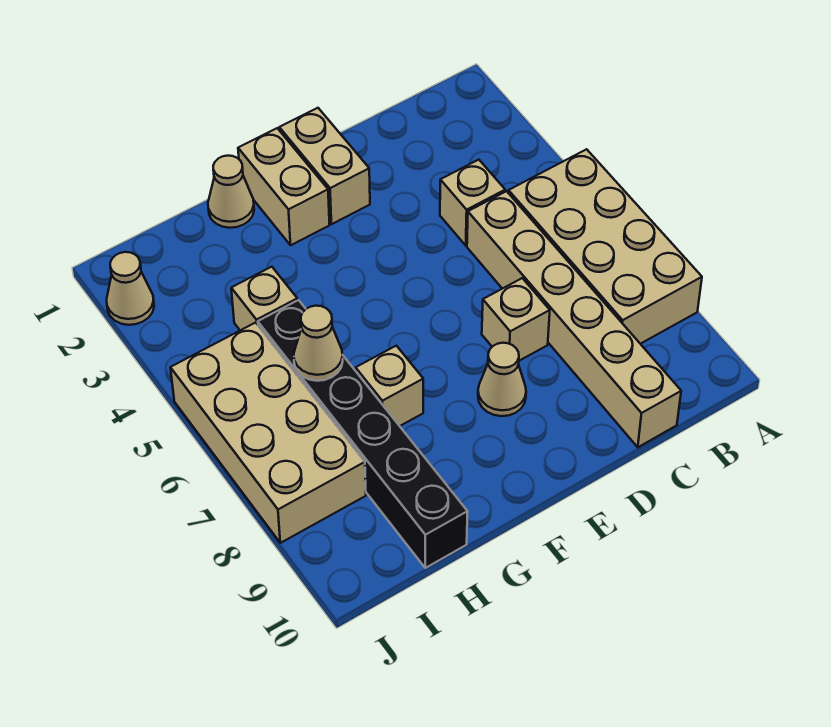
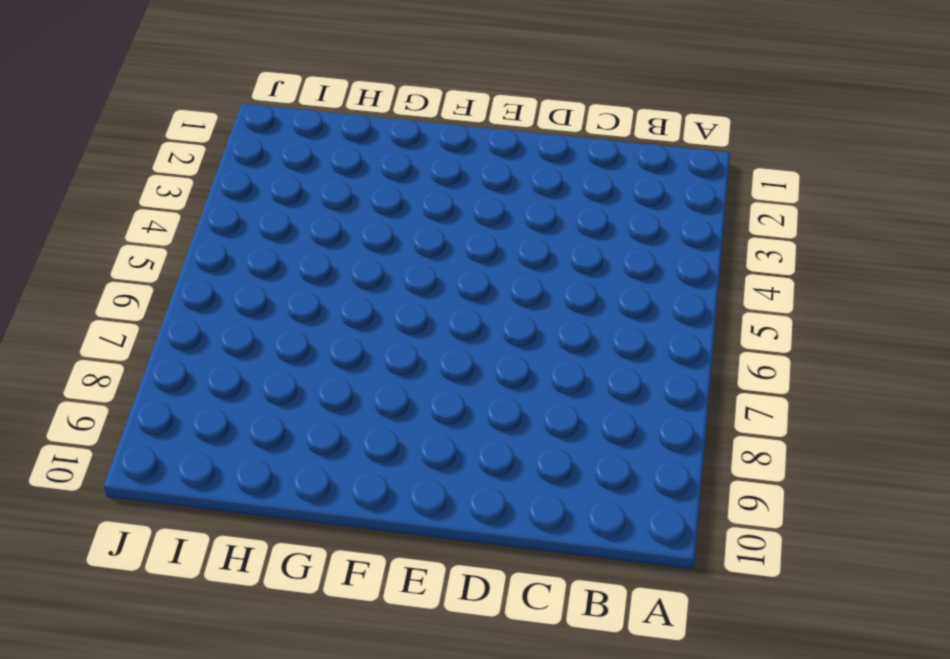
none -> tan brick A5:B8 level 1
none -> tan brick C4 level 1
none -> tan brick C5:C10 level 1

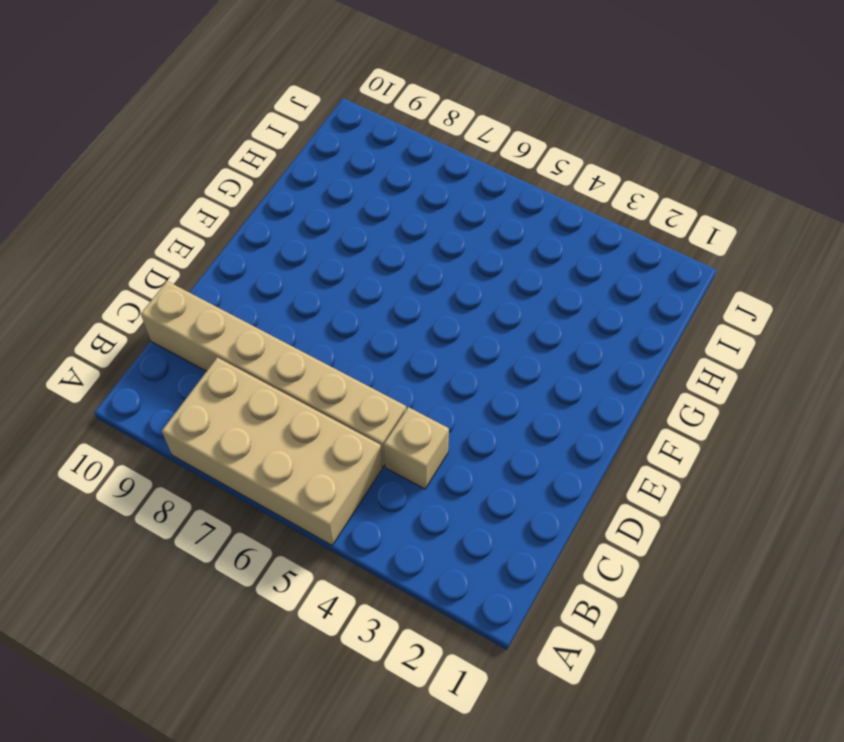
none -> tan brick D7 level 1
none -> tan brick E1:E2 level 1
none -> tan cone E8 level 1

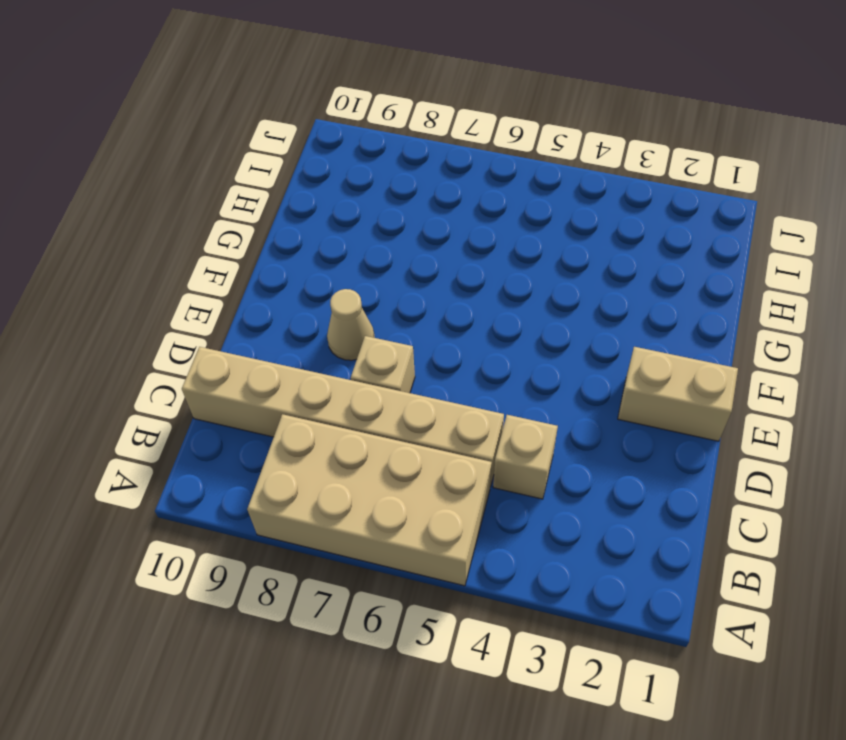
none -> tan brick F1:F2 level 1
none -> tan cone G1 level 1
none -> tan brick G7 level 1

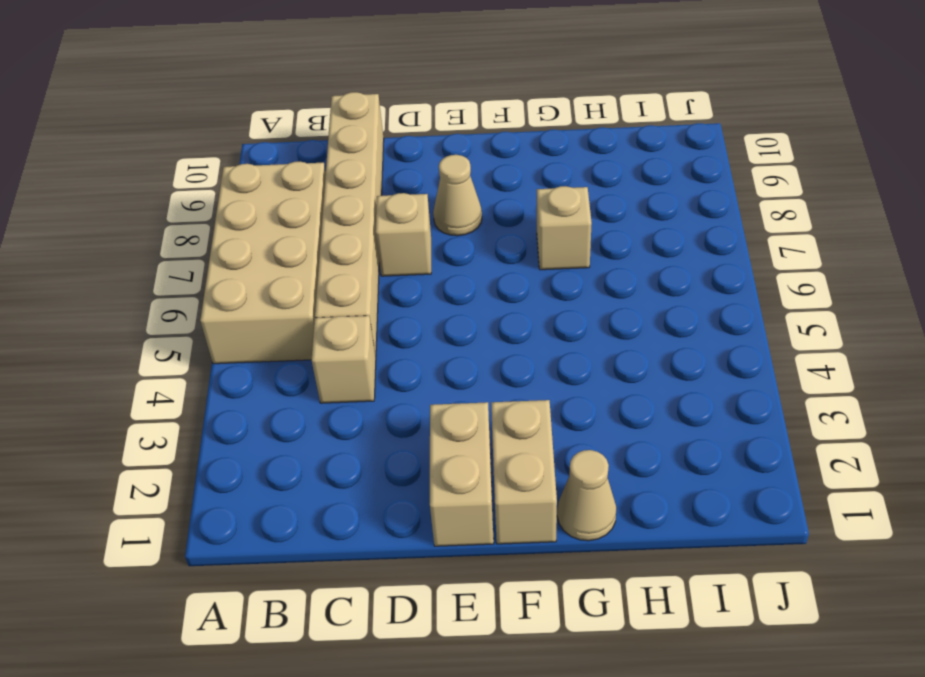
none -> tan brick H4 level 1
none -> black brick H5:H10 level 1
none -> tan brick I5:J8 level 1

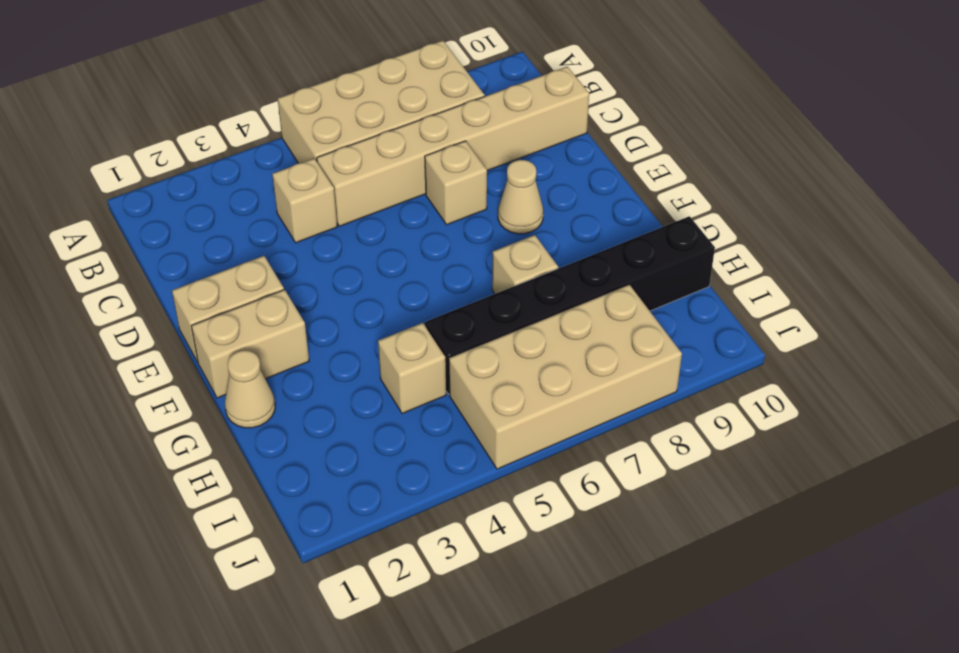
none -> tan cone J2 level 1
none -> tan cone H6 level 2

